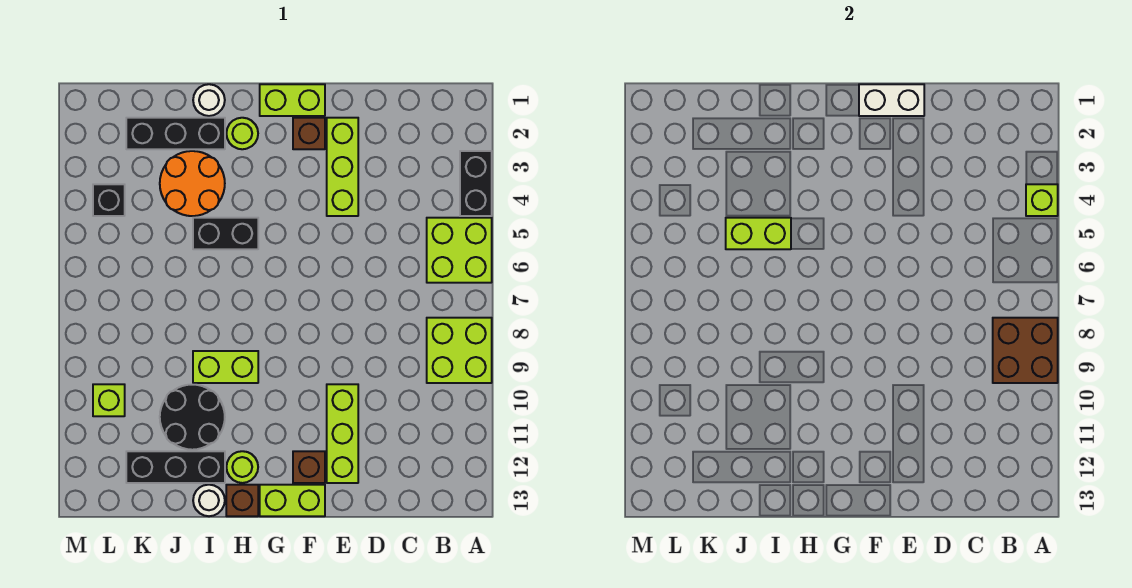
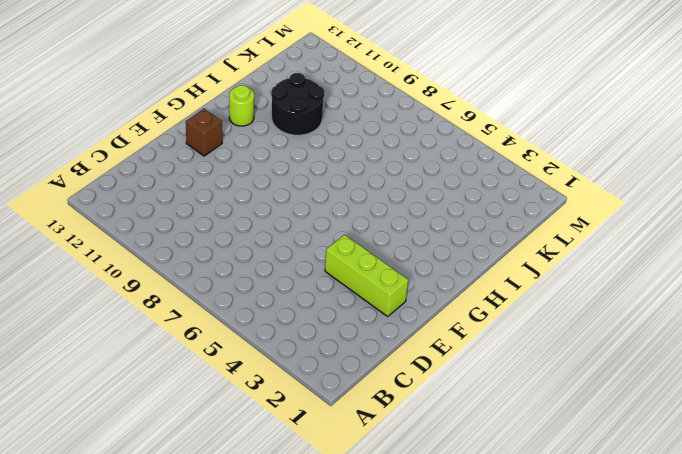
none -> black brick A3:A4 level 1
none -> lime brick A5:B6 level 1
none -> lime brick A8:B9 level 1

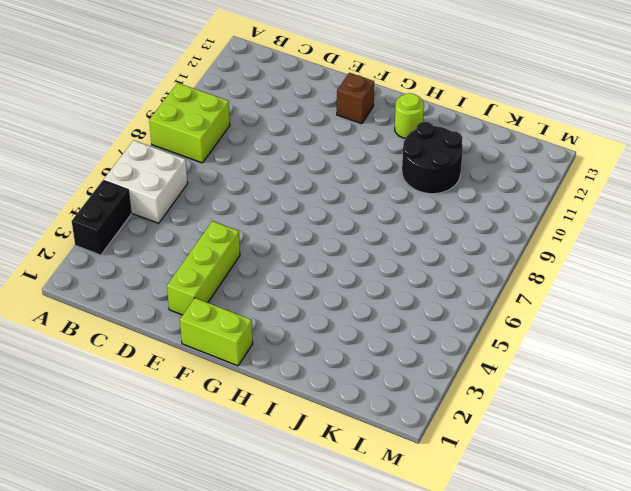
white brick A5:B6 level 1 -> lime brick A5:B6 level 1
none -> lime brick E10:E12 level 1
none -> brown brick F2 level 1
none -> lime brick F13:G13 level 1

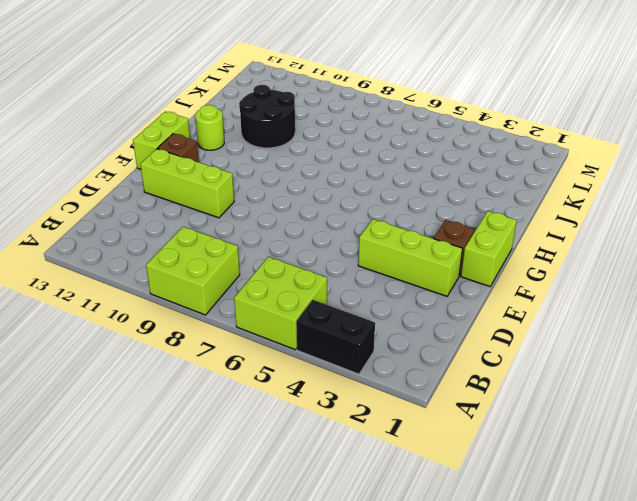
none -> lime round brick H2 level 1
none -> black brick H5:I5 level 1
none -> lime brick H9:I9 level 1

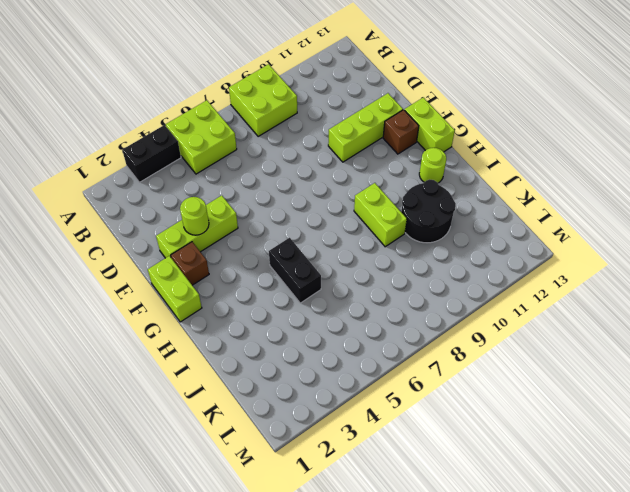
lime round brick E3 level 2 -> lime round brick H2 level 1
none -> brown brick H13 level 1
none -> white round brick I1 level 1
none -> black brick I2:K2 level 1

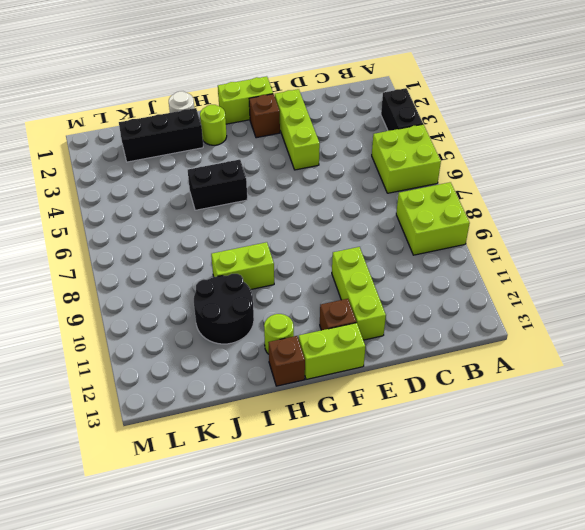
none -> orange round brick I3:J4 level 1
none -> black brick I12:K12 level 1
none -> white round brick I13 level 1

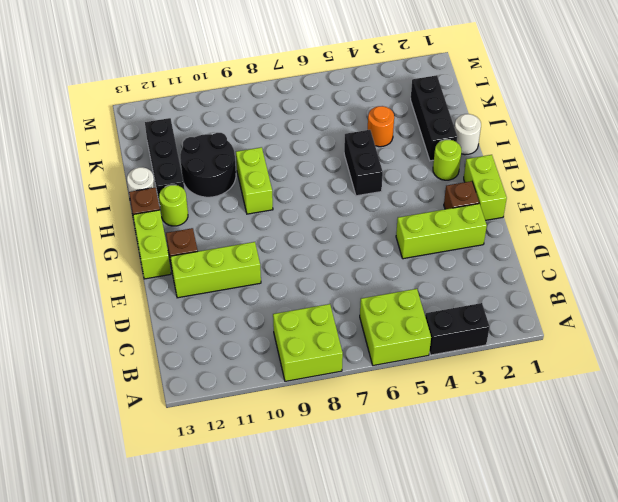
orange round brick J4 level 1 -> orange round brick I3:J4 level 1
none -> black brick L4 level 1
none -> lime brick L10 level 1
none -> lime brick A4 level 2

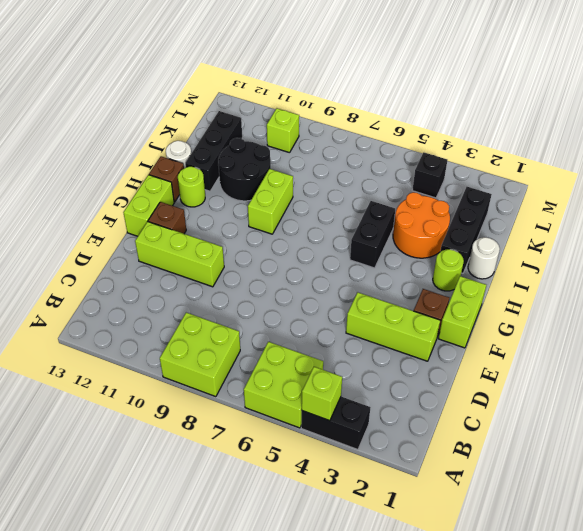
none -> brown brick A8:B9 level 2
none -> white brick E1:F1 level 2
none -> lime brick I5:J5 level 2

